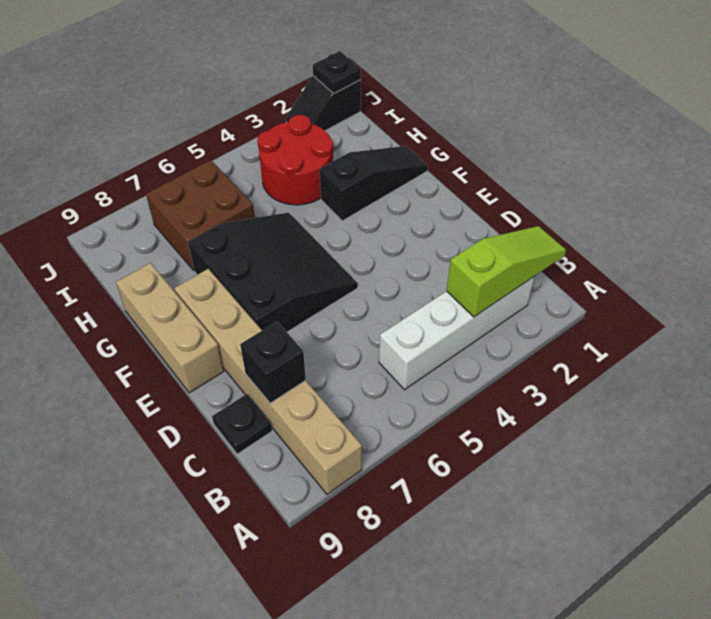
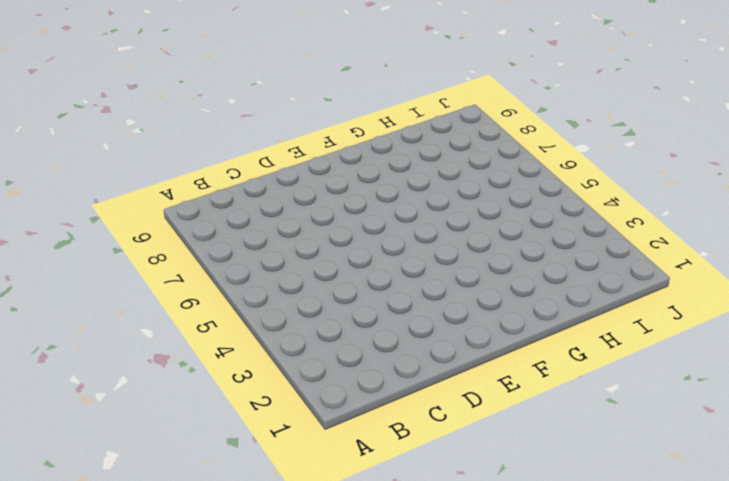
none -> tan brick A8:F8 level 1
none -> white brick B2:B5 level 1
none -> black plate C9 level 1

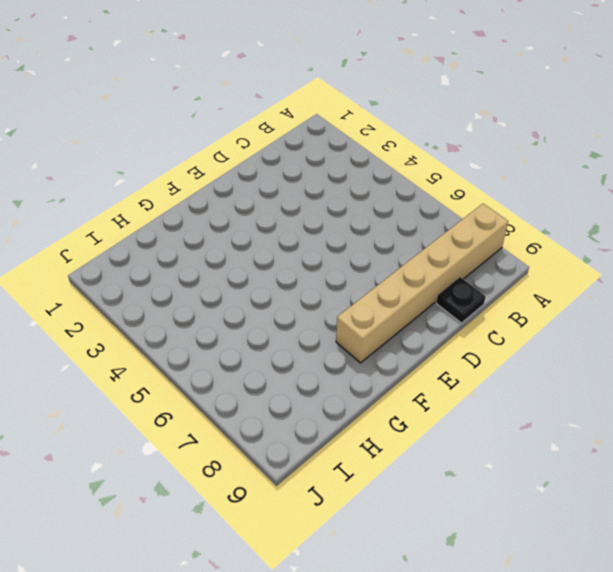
none -> white brick B2:B5 level 1
none -> black slope E5:G7 level 1 top 7
none -> tan brick E9:G9 level 1

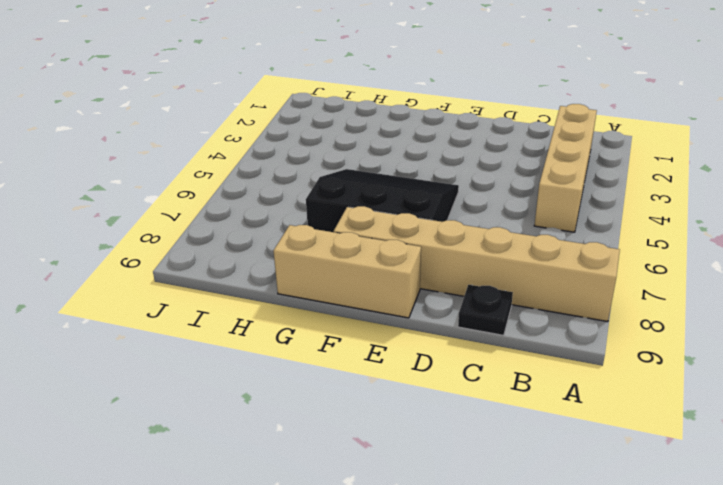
tan brick B2:B5 level 1 -> white brick B2:B5 level 1
none -> black slope G1:G3 level 1 top 3
none -> red round brick H3:I4 level 1
none -> brown brick H6:I7 level 1

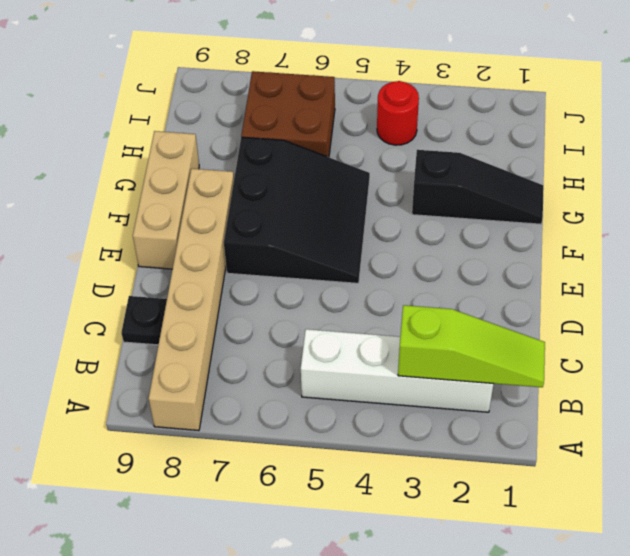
red round brick I4 level 1 -> red round brick H3:I4 level 1
none -> black slope J1:J2 level 1 top 1
none -> black brick C8 level 2
none -> black plate J1 level 2

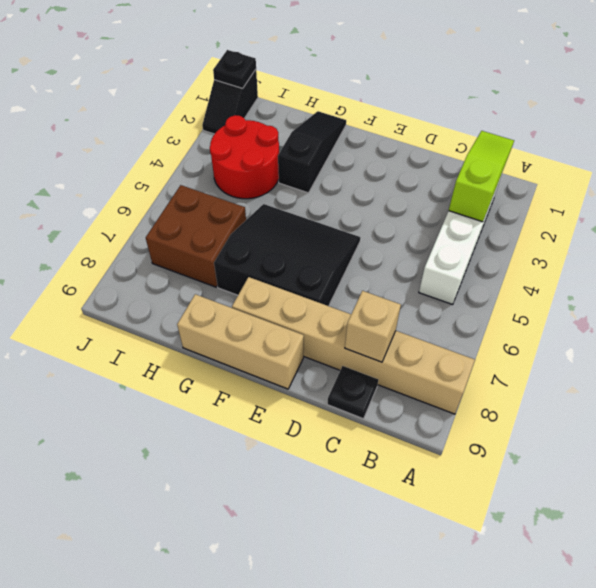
tan brick C8 level 2 -> black brick C8 level 2

